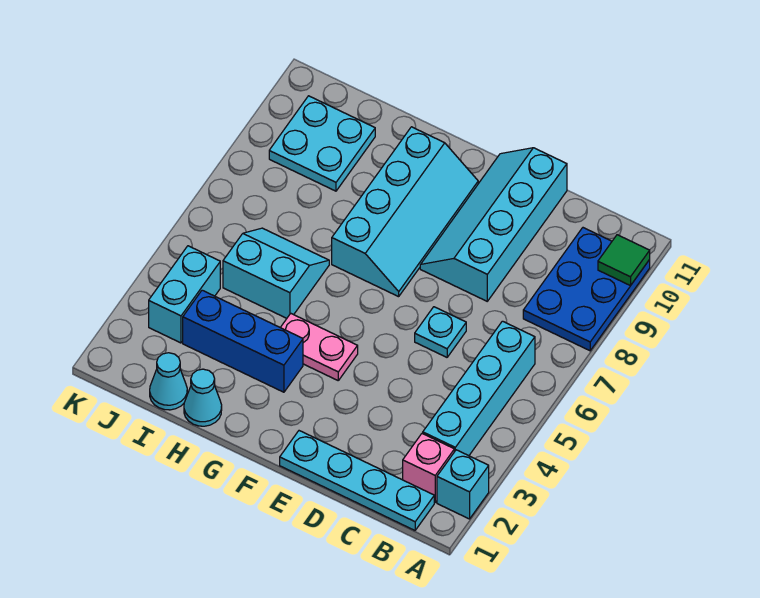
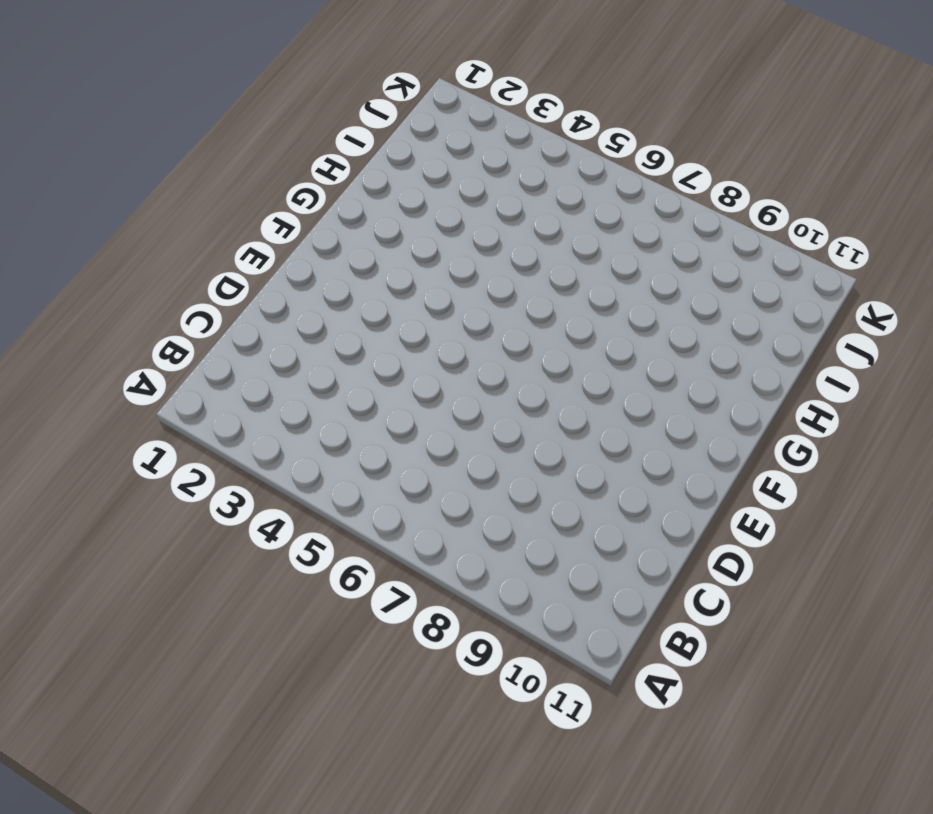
none -> cyan brick A2 level 1
none -> blue plate A8:B10 level 1
none -> cyan plate B1:E1 level 1

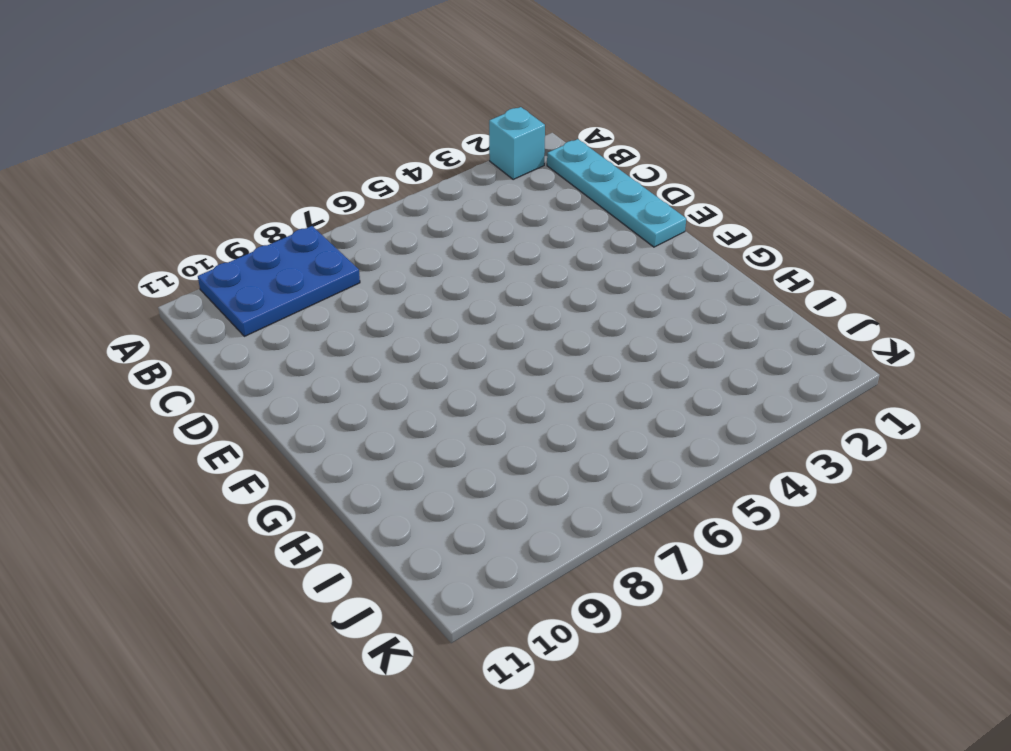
none -> pink brick B2 level 1
none -> cyan brick B3:B6 level 1
none -> cyan plate D6 level 1

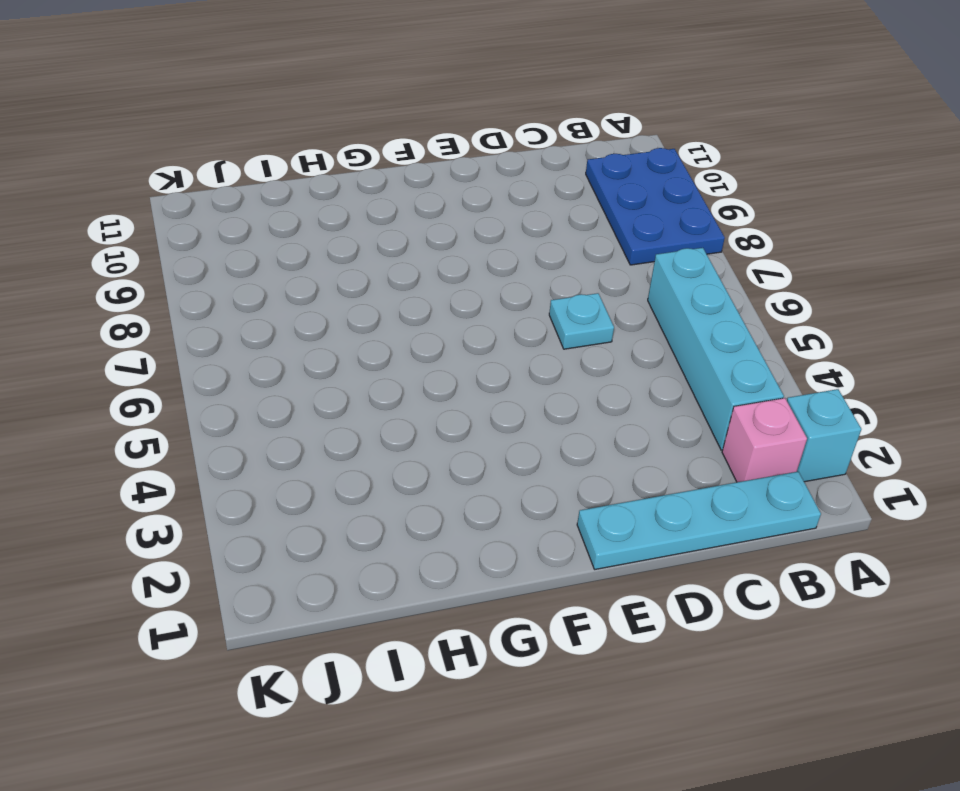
none -> cyan slope D8:E11 level 1 top D
none -> pink plate F4:G4 level 1
none -> cyan slope F7:G10 level 1 top G

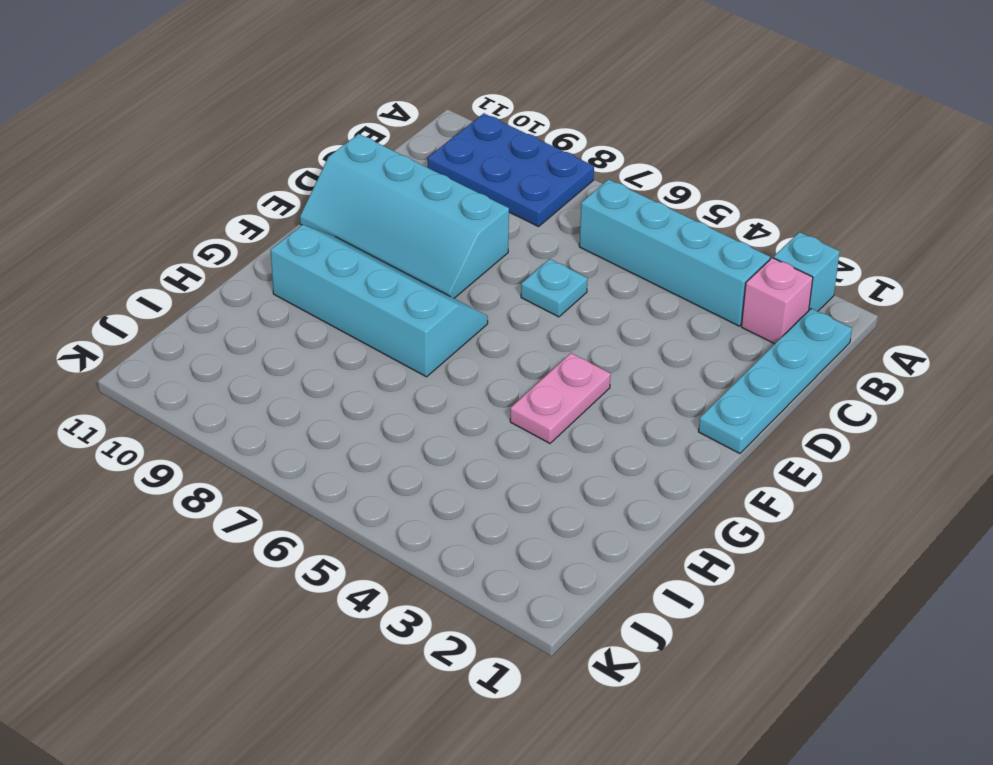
none -> blue brick G3:I3 level 1
none -> cyan cone H1 level 1
none -> cyan slope H5:I6 level 1 top 5

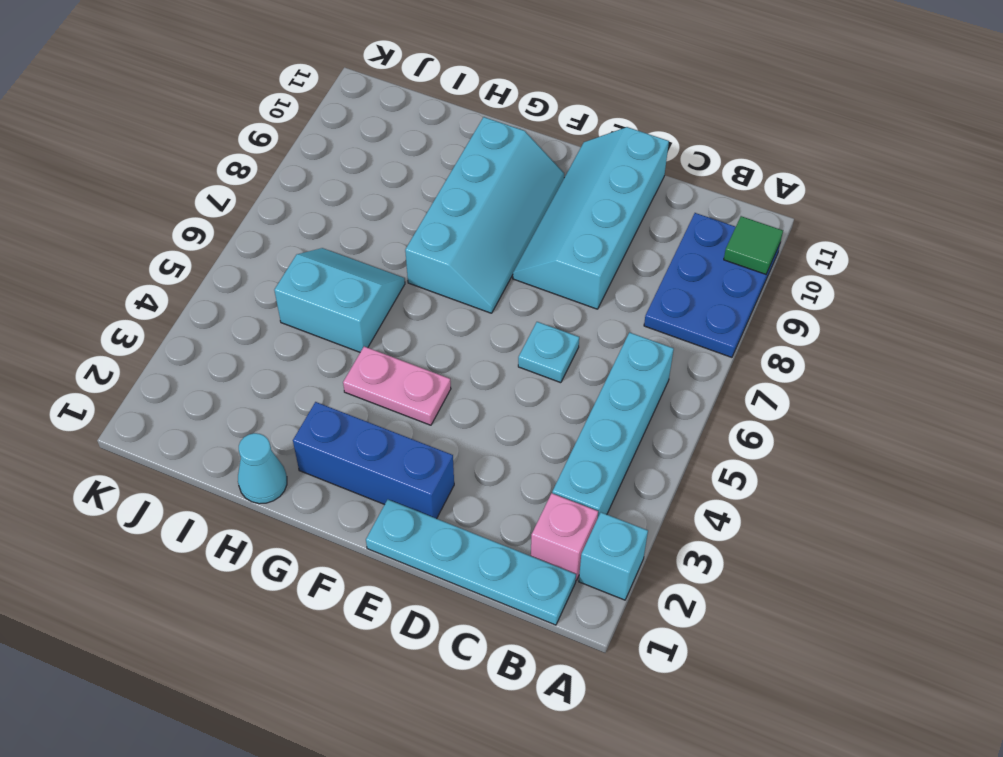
blue brick E2:G2 level 1 -> blue brick G3:I3 level 1
none -> cyan cone I1 level 1
none -> cyan plate I9:J10 level 1
none -> cyan brick J3:J4 level 1

